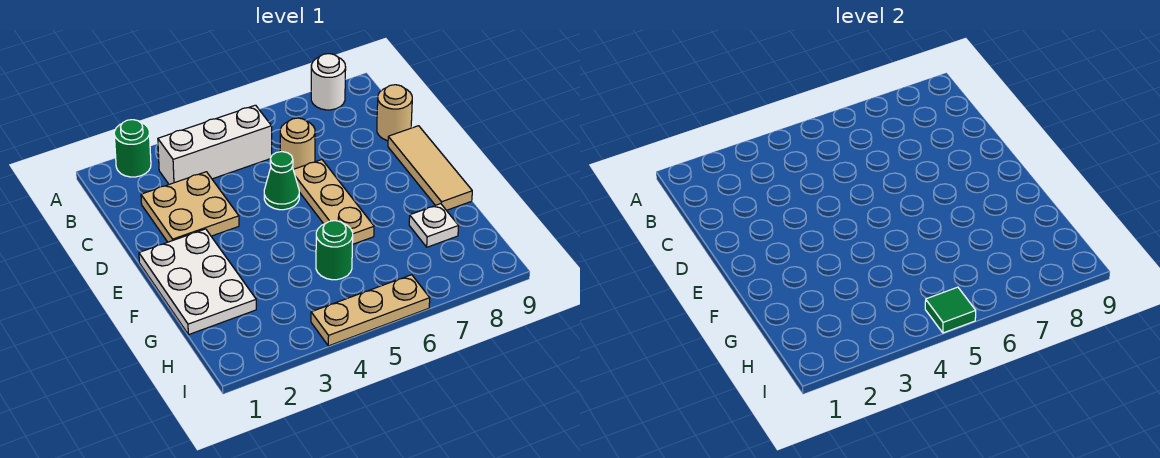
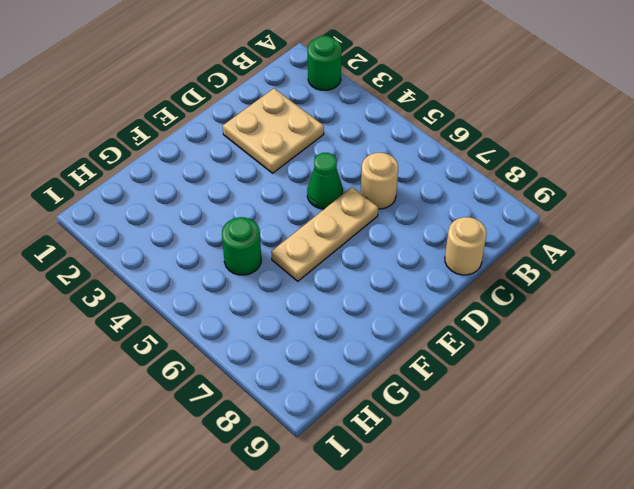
none -> white round brick A8 level 1
none -> white brick B3:B5 level 1
none -> tan tile D9:F9 level 1

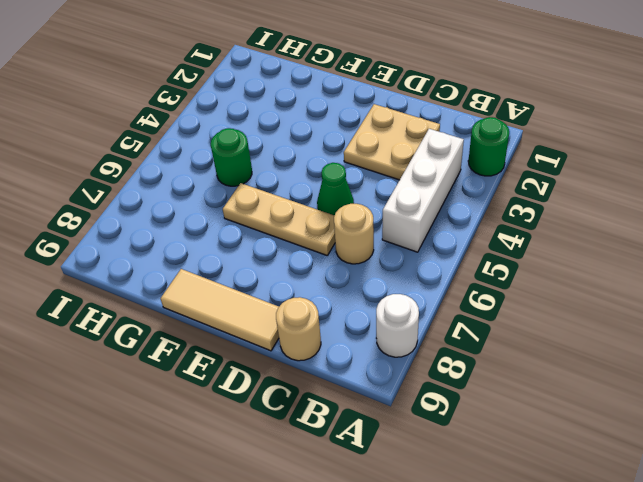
none -> white plate E1:G2 level 1
none -> white plate G8 level 1
none -> tan plate I4:I6 level 1

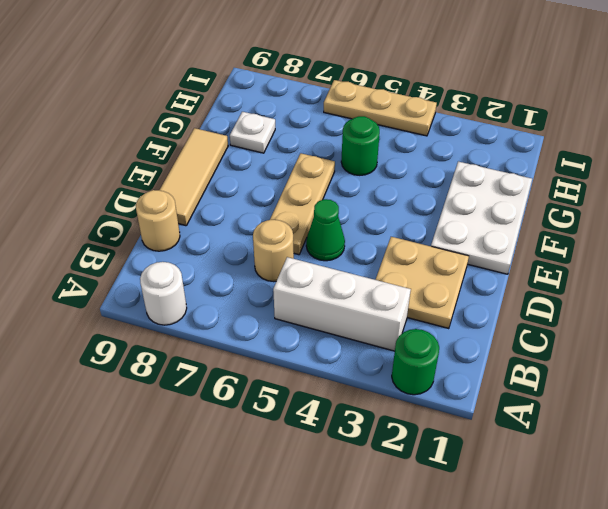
none -> green tile I5 level 2

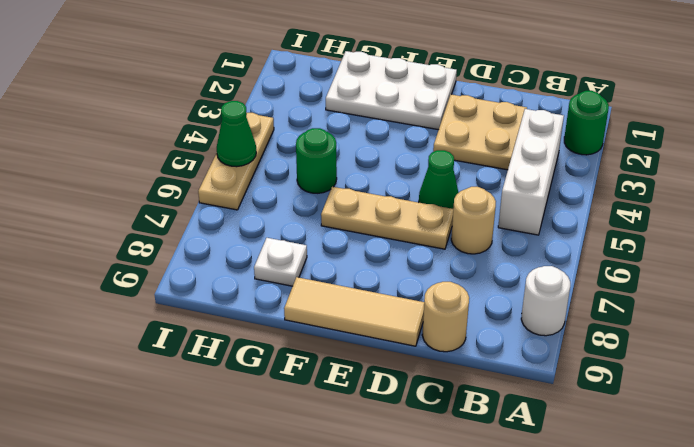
green cone I5 level 2 -> green tile I5 level 2

